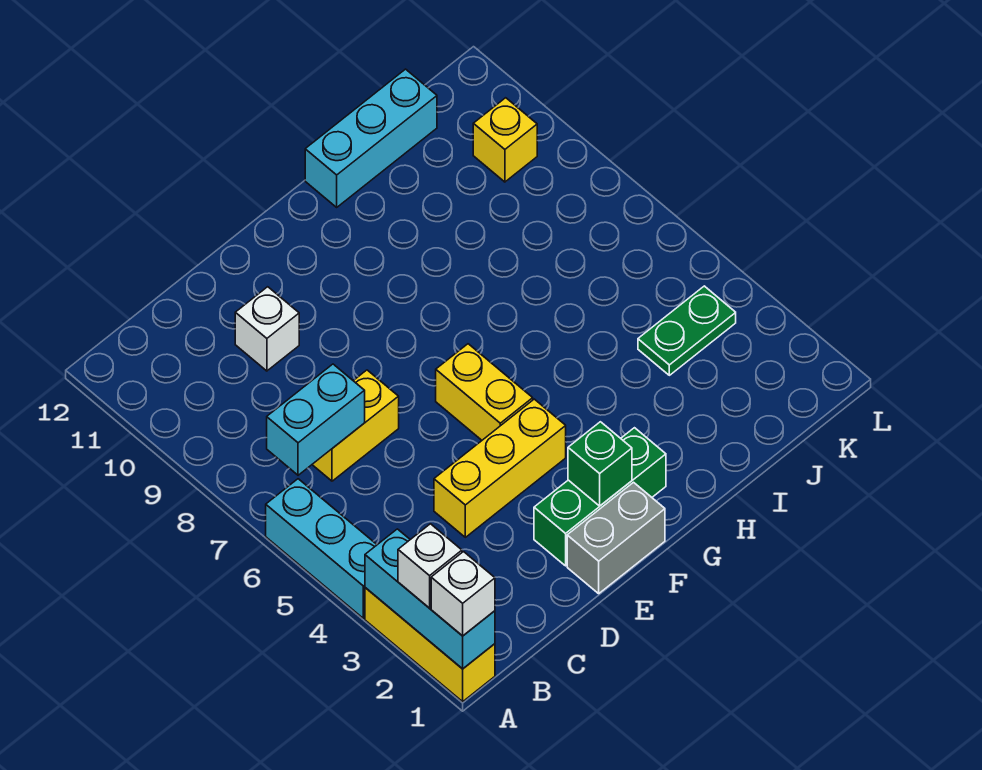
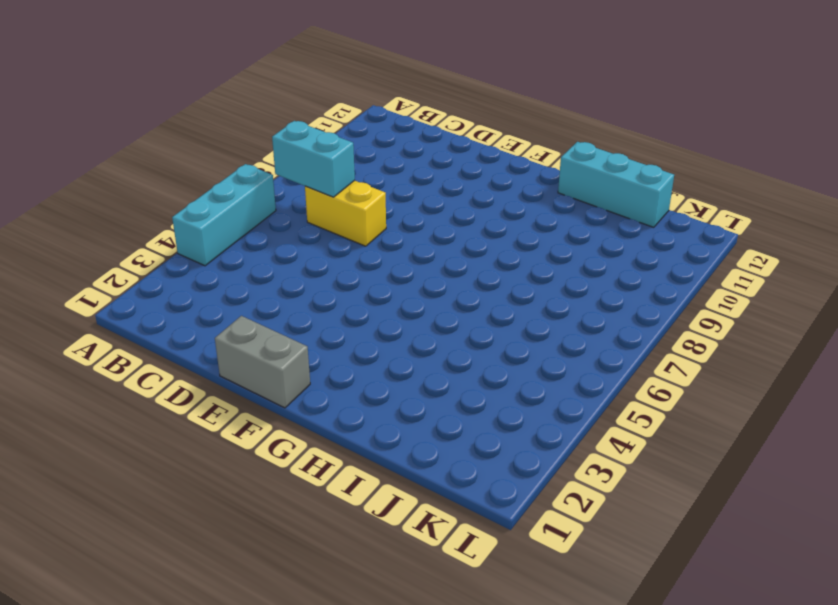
none -> yellow brick A1:A3 level 1
none -> yellow brick D4:F4 level 1
none -> white brick D10 level 1

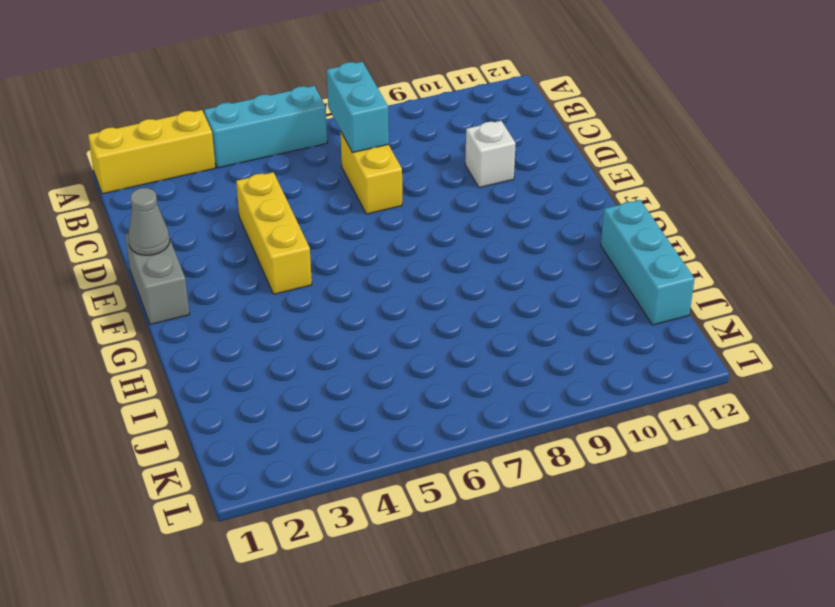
grey cone E1 level 2 -> none
none -> green brick E2:G2 level 1
none -> yellow brick F5:F6 level 1
none -> green plate J4:K4 level 1

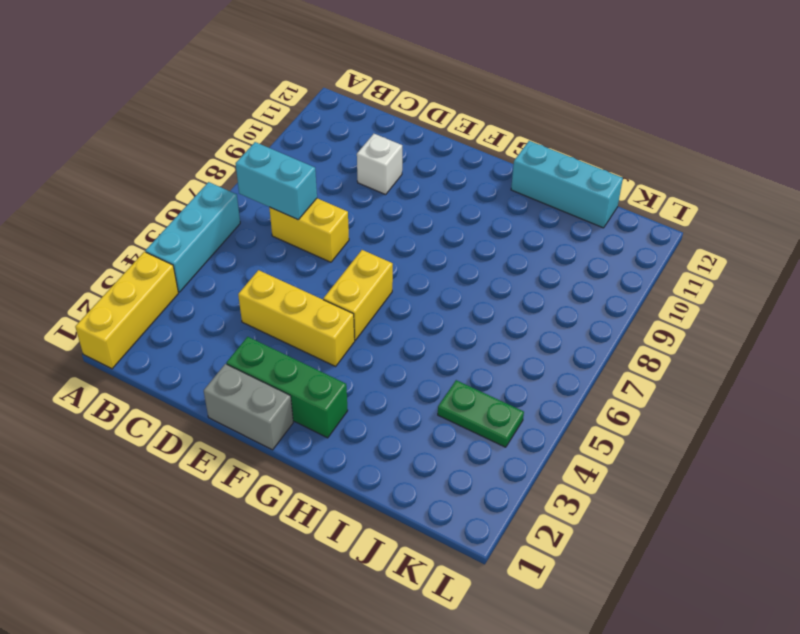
none -> yellow brick K10 level 1
none -> cyan brick A1:A3 level 2
none -> green brick F2 level 2

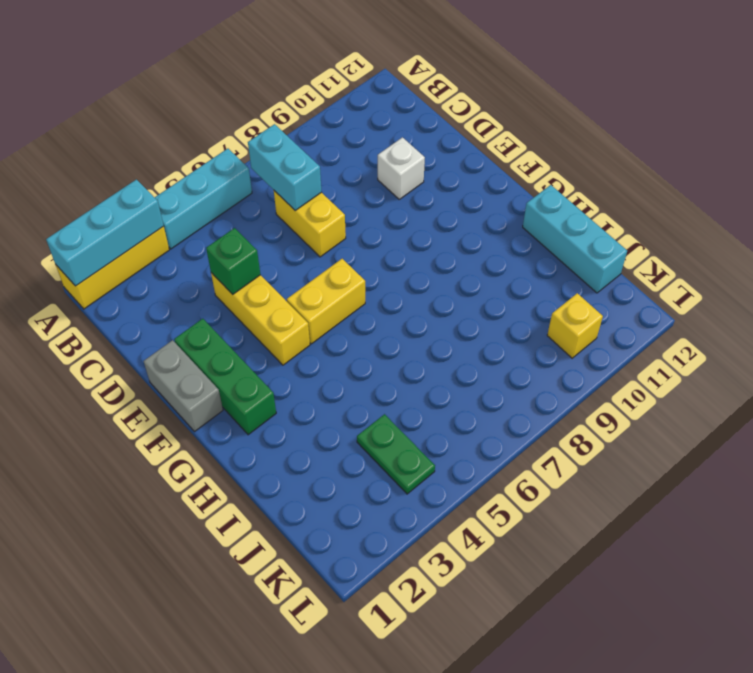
green brick D4 level 2 -> green brick F2 level 2
none -> white brick A1 level 3
none -> white brick A2 level 3

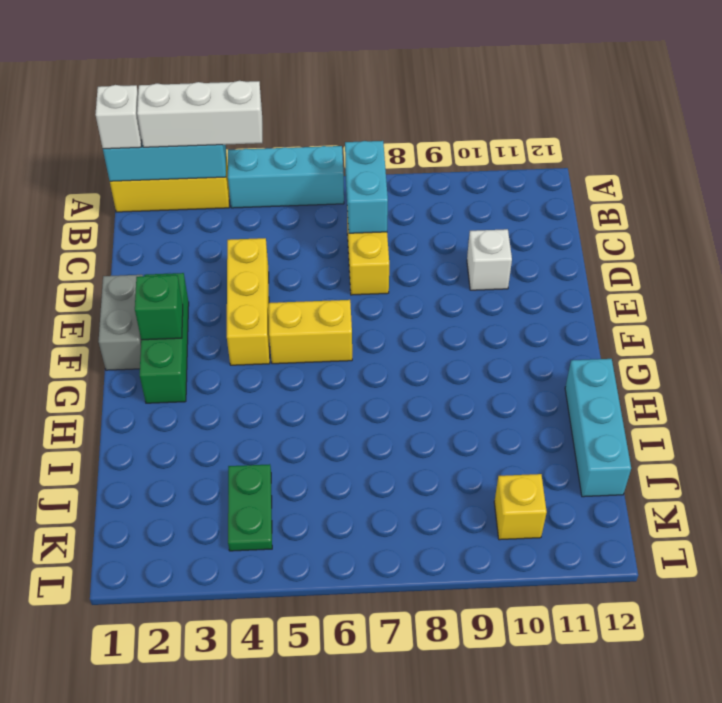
white brick A2:A4 level 3 -> white brick A2 level 3

